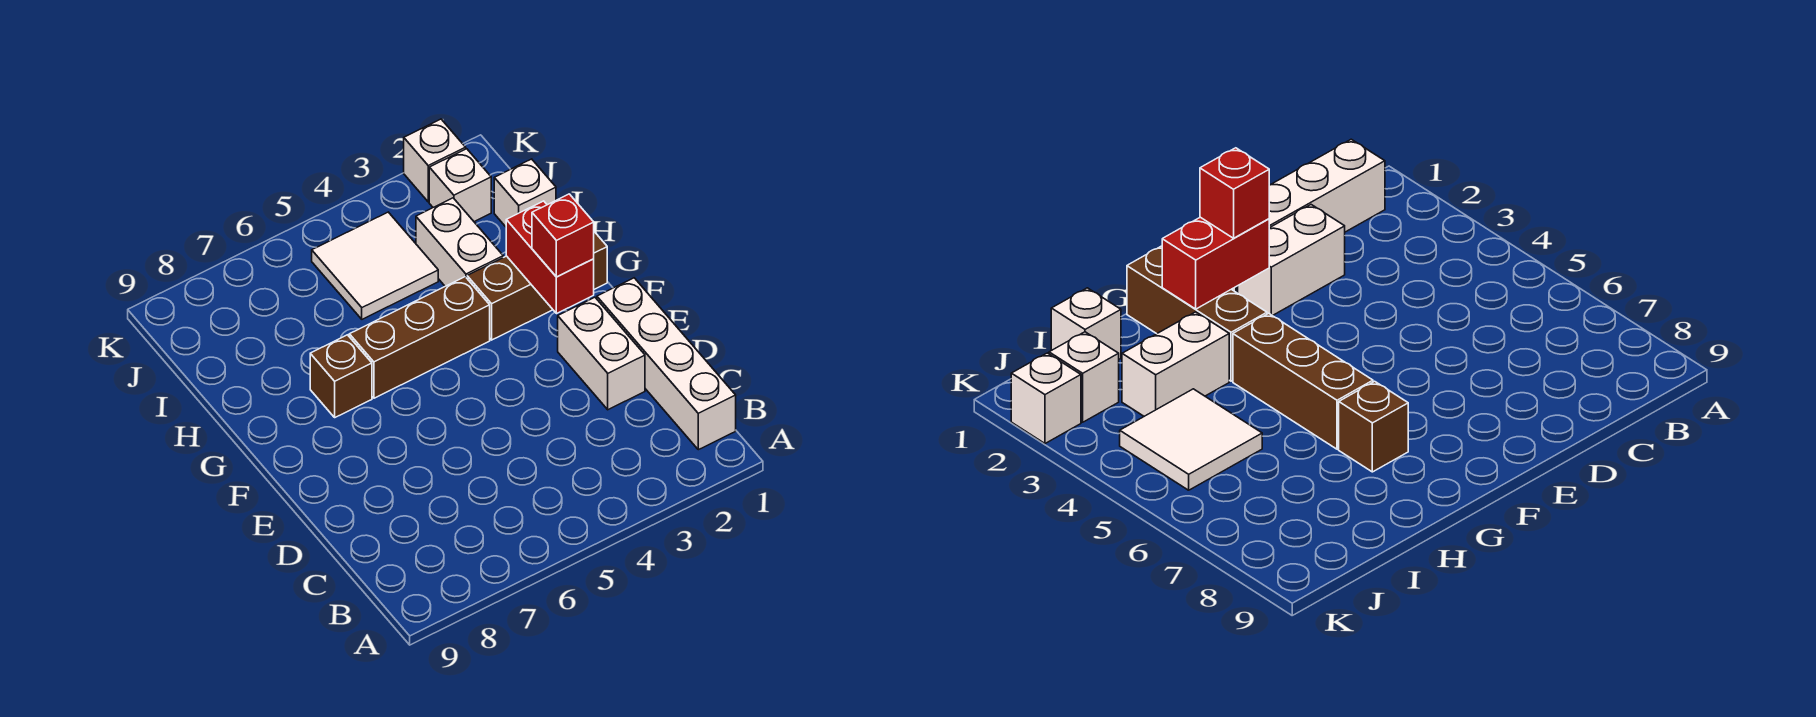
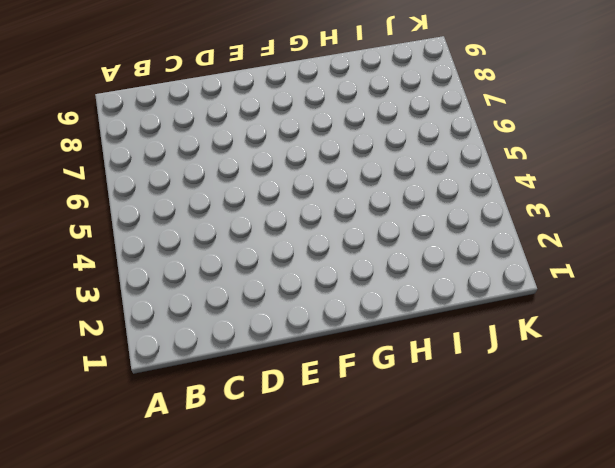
none -> white brick B1:E1 level 1
none -> white brick D2:E2 level 1
none -> brown brick G1:G3 level 1

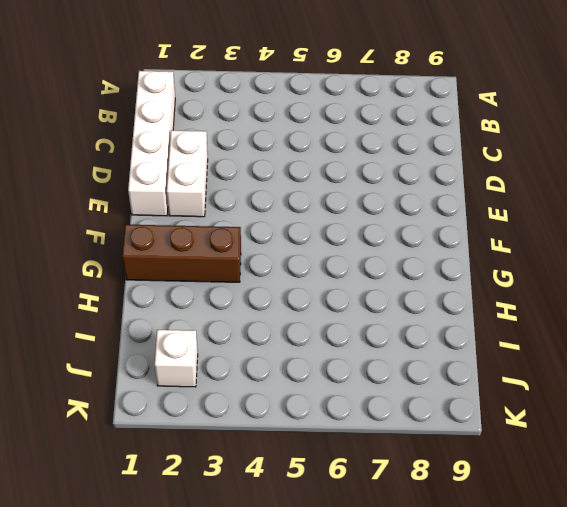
none -> brown brick G4:G6 level 1
none -> brown brick G7 level 1
none -> white brick H3:I3 level 1

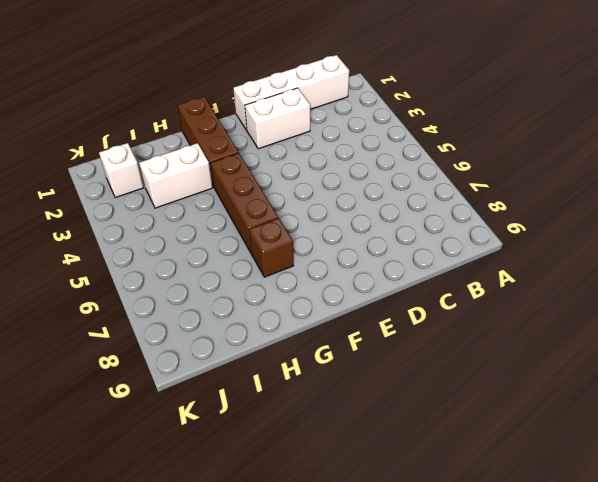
none -> white brick I1 level 1
none -> white tile I4:J5 level 1
none -> white brick K2 level 1

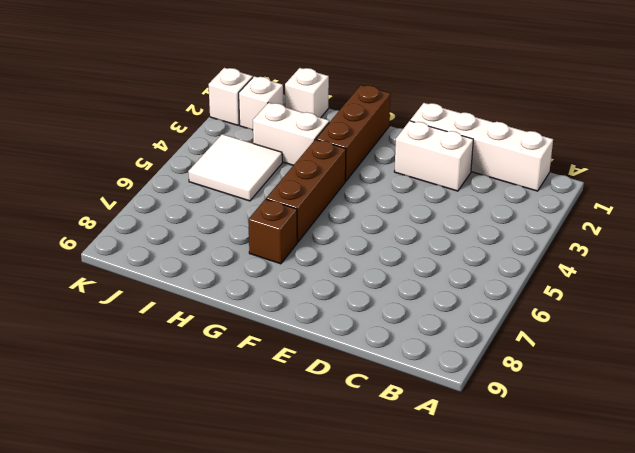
none -> red brick F2:G2 level 2
none -> red brick F2 level 3

